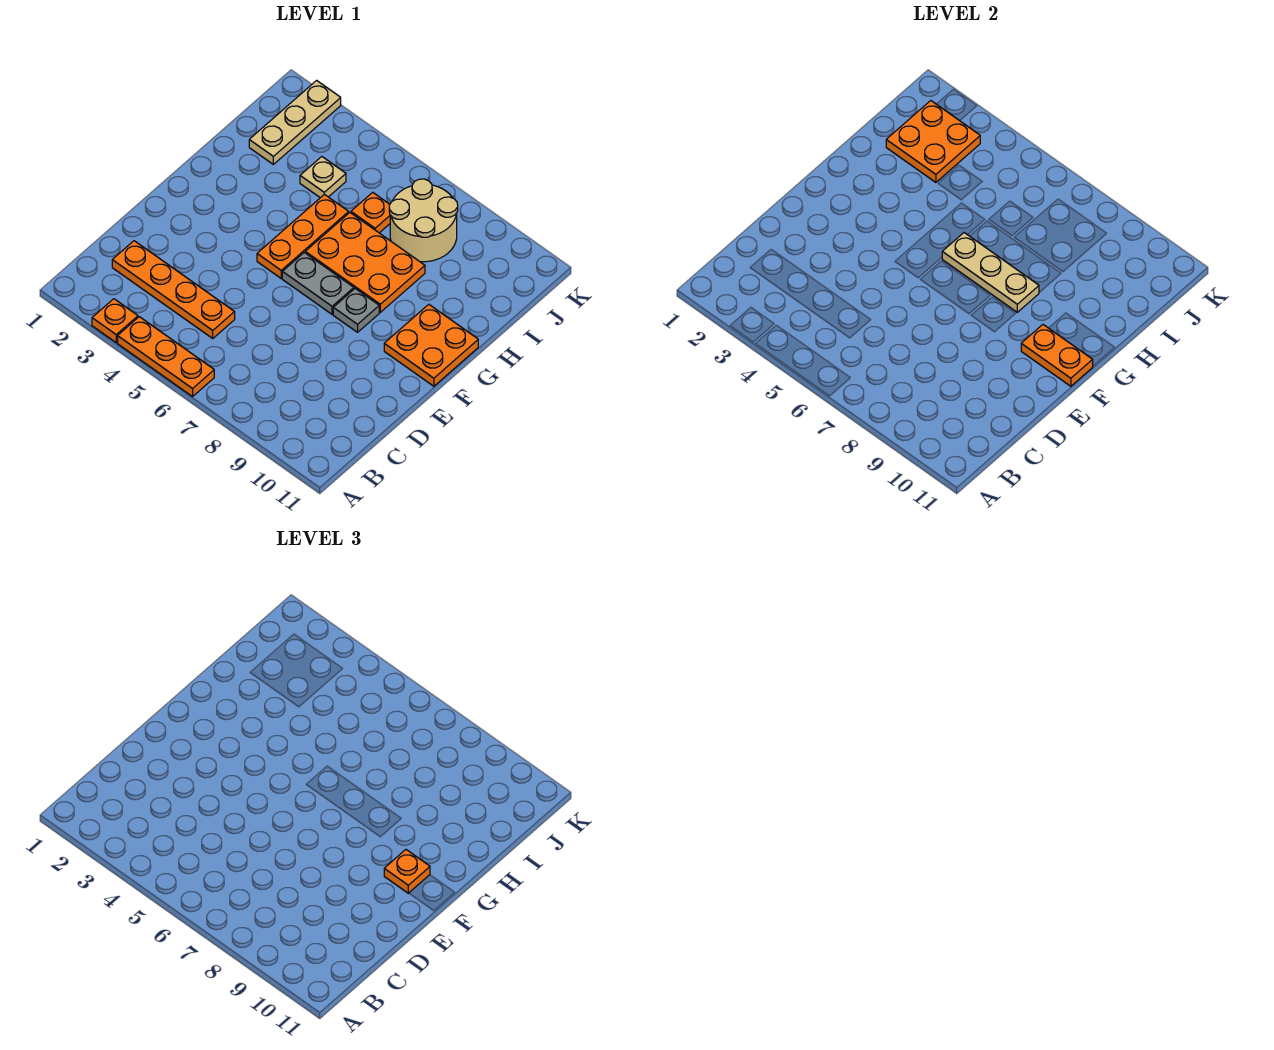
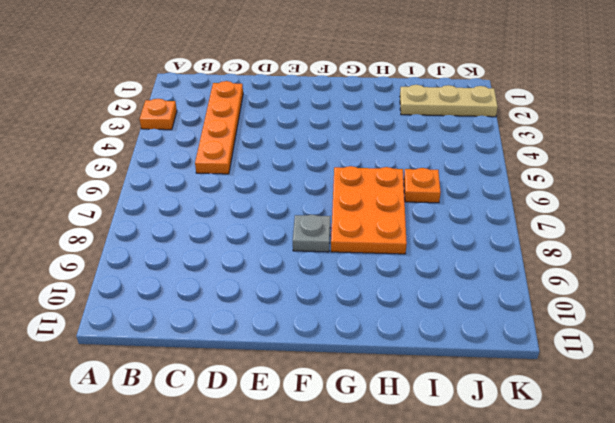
none -> orange plate A4:A6 level 1
none -> orange plate F5:H5 level 1
none -> grey plate F6:F7 level 1

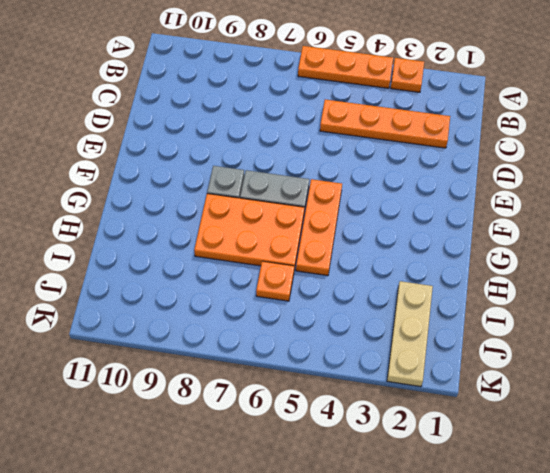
none -> orange plate F10:G11 level 1
none -> tan plate I4 level 1
none -> tan round brick I7:J8 level 1

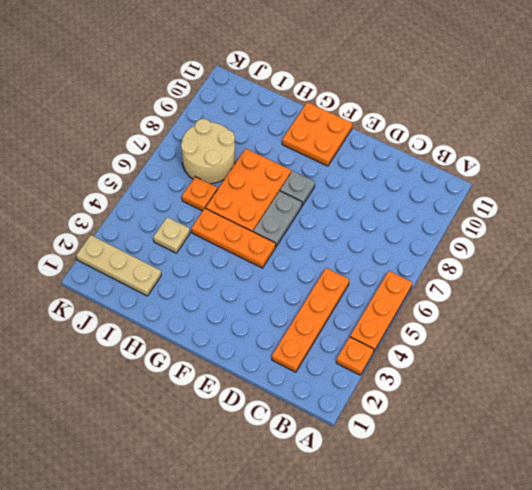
none -> orange plate F10:F11 level 2
none -> tan plate G6:G8 level 2
none -> orange plate I2:J3 level 2

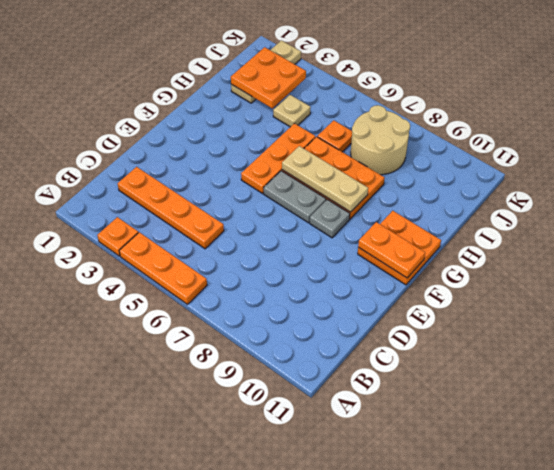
none -> orange plate F10 level 3

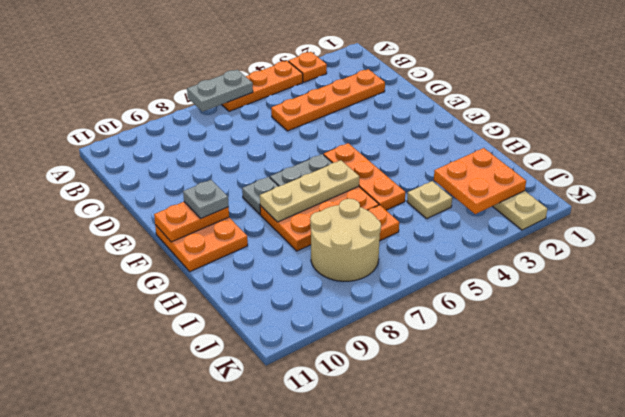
grey plate A6:A7 level 2 -> none
grey plate F10 level 3 -> orange plate F10 level 3

